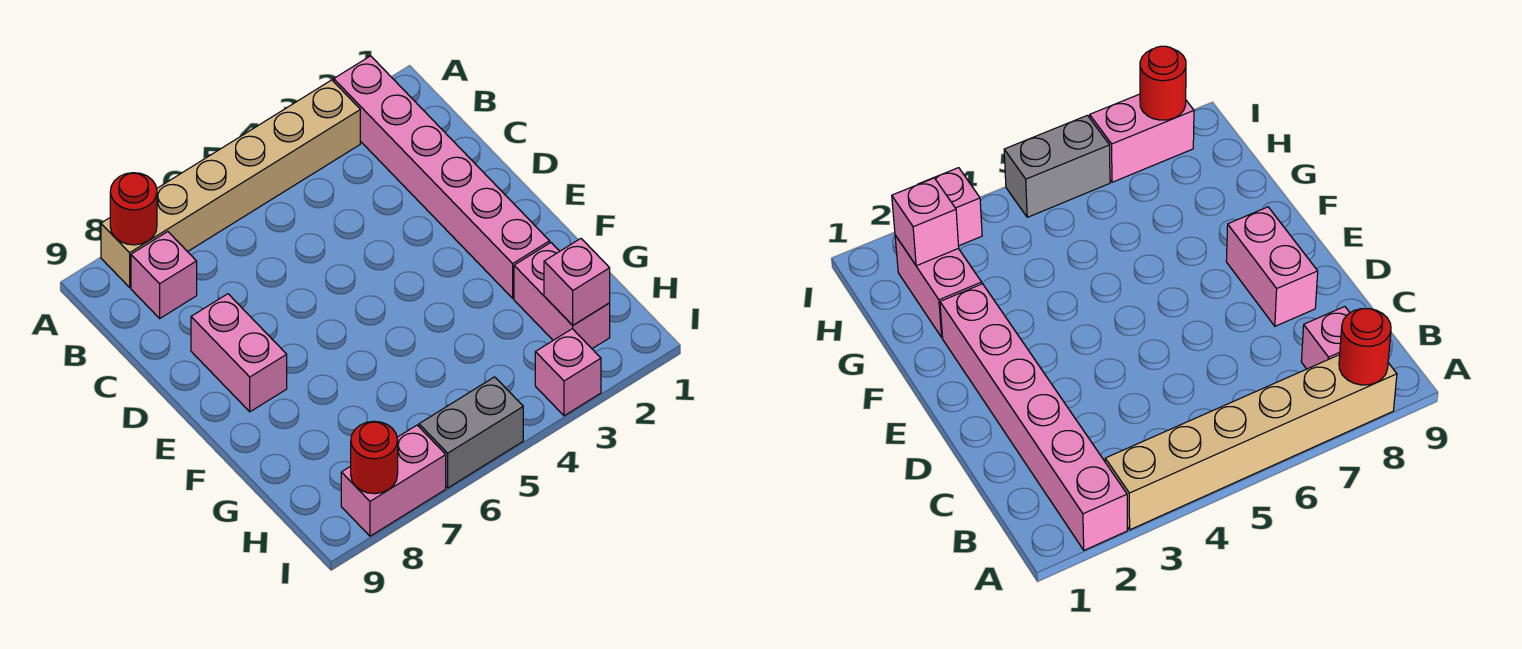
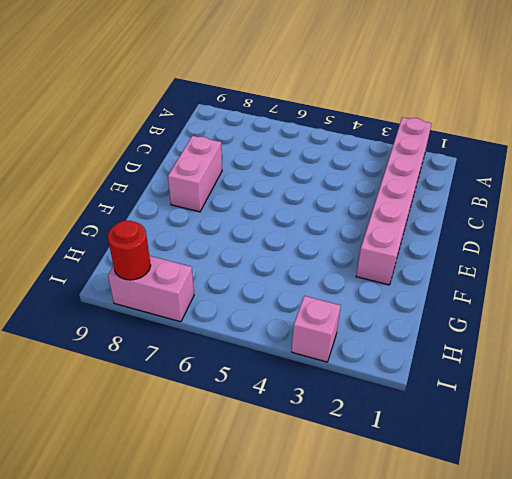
none -> tan brick A3:A8 level 1
none -> pink brick B8 level 1

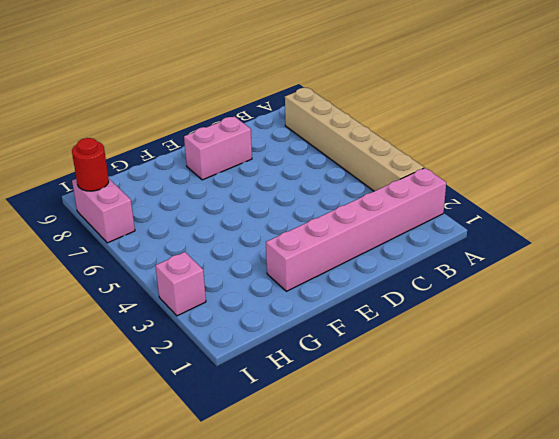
none -> pink brick B8 level 1
none -> pink brick G2:H2 level 1

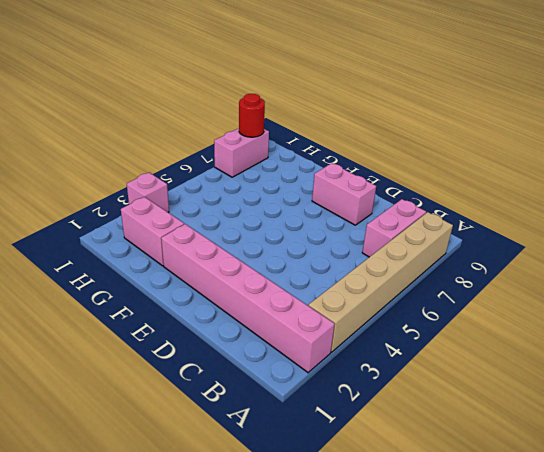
pink brick B7:B8 level 1 -> pink brick B8 level 1
none -> grey brick I5:I6 level 1
none -> red round brick A8 level 2

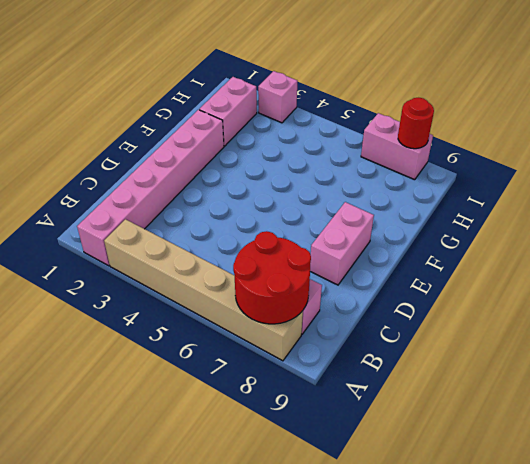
red round brick A7:B8 level 2 -> red round brick A8 level 2
none -> grey brick I5:I6 level 1
none -> pink brick H2 level 2

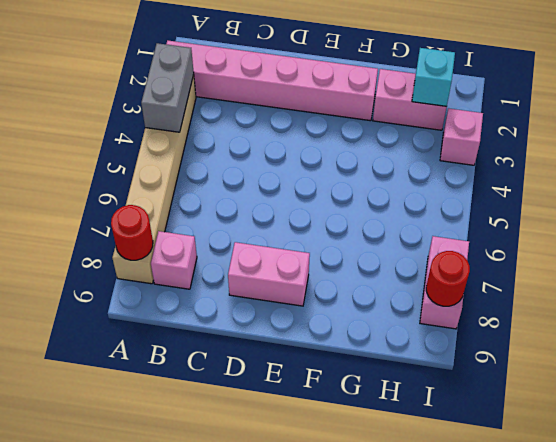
grey brick A3:A4 level 2 -> grey brick I5:I6 level 1
cyan brick H2 level 2 -> pink brick H2 level 2

